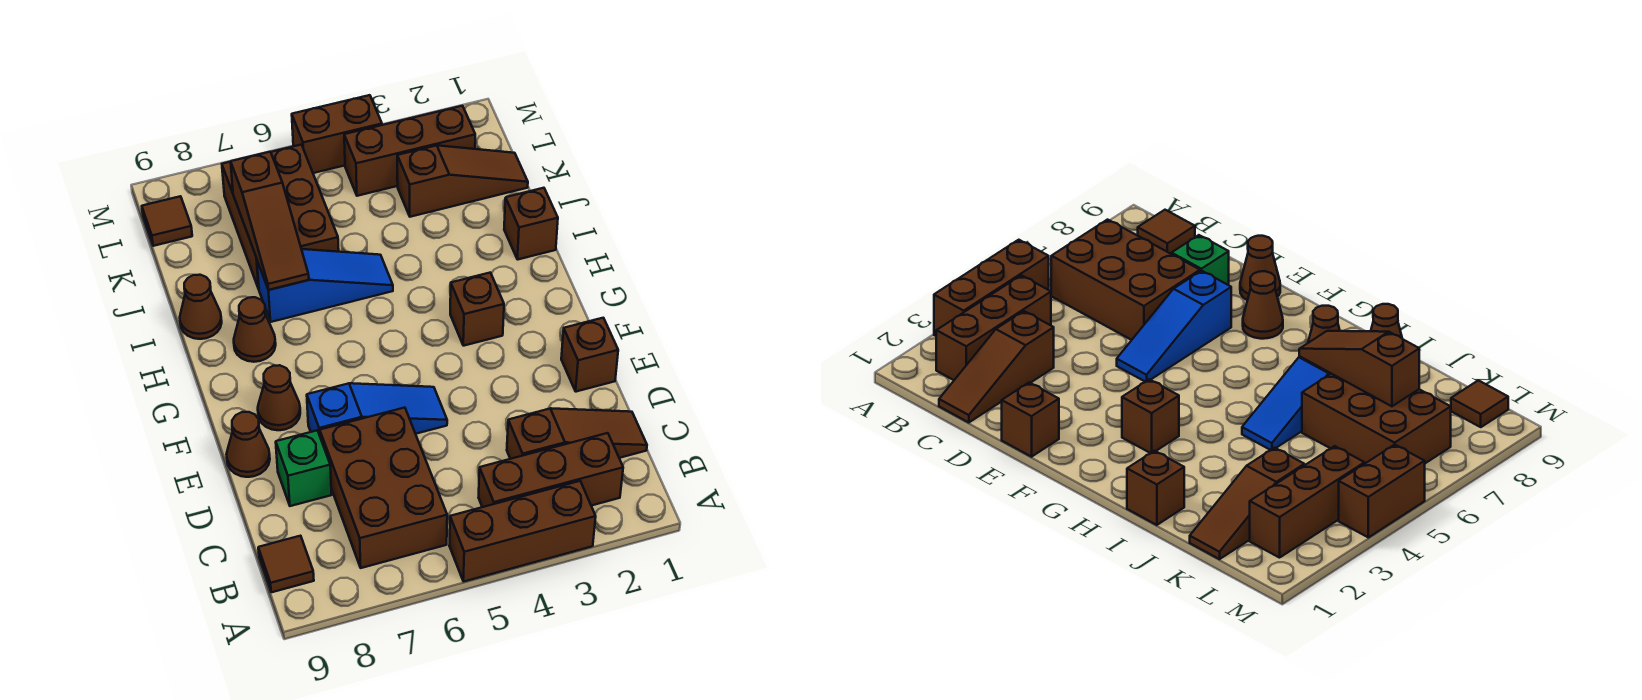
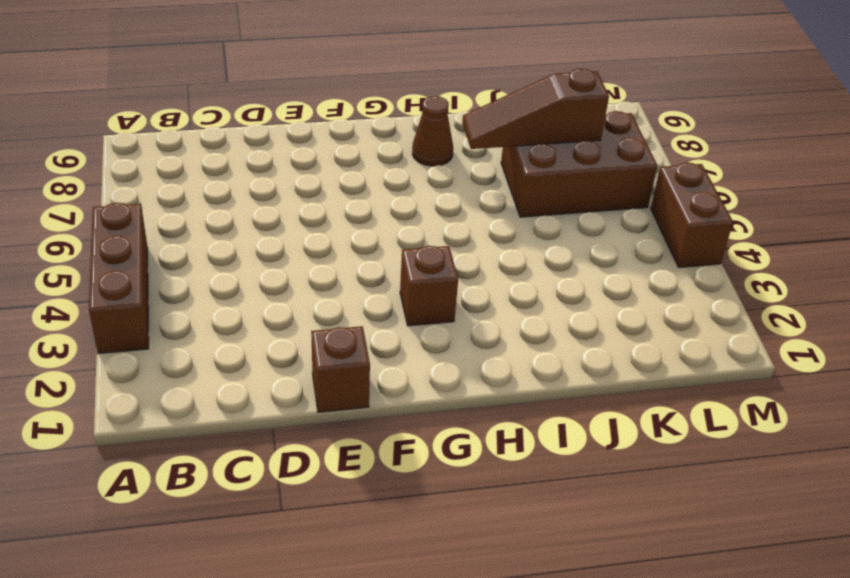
none -> brown brick B2:B4 level 1
none -> brown brick B6:D7 level 1
none -> brown tile B9 level 1

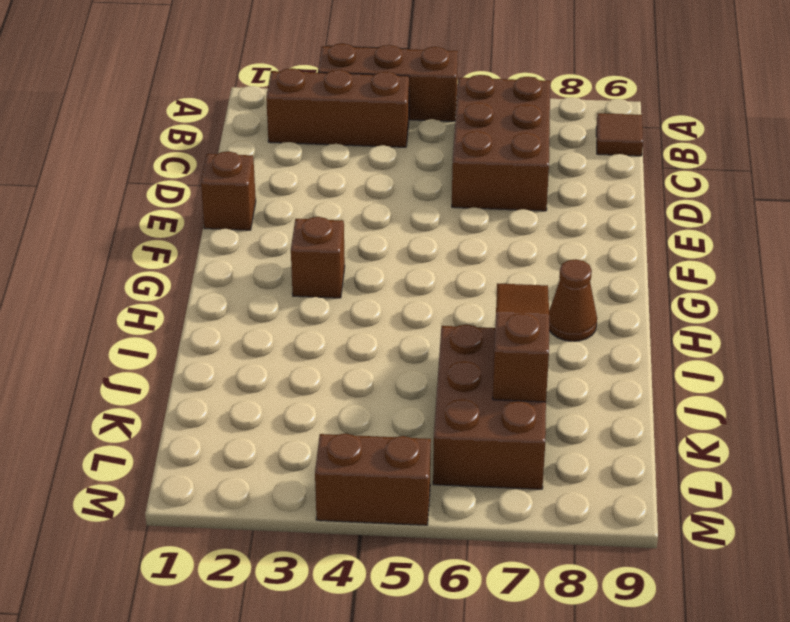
none -> brown slope C1:C3 level 1 top 3
none -> green brick D8 level 1
none -> blue slope E5:E7 level 1 top 7

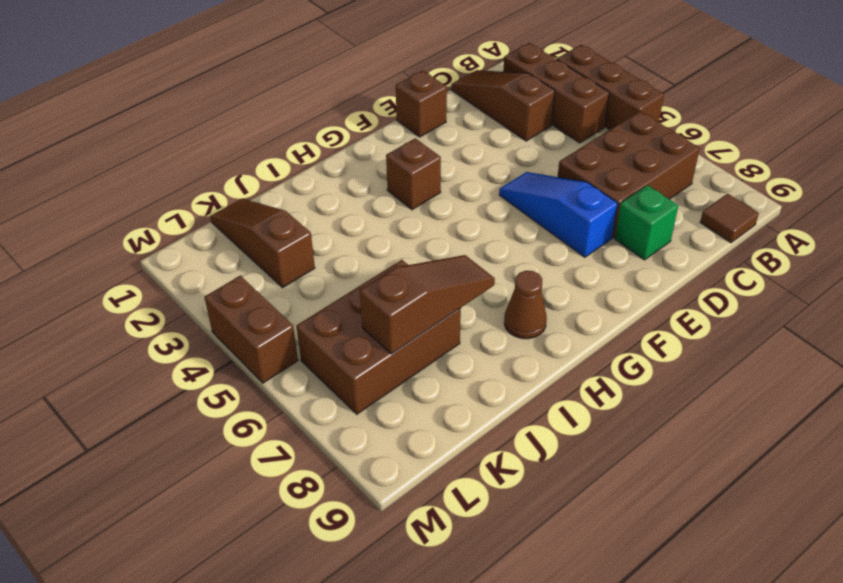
none -> brown cone E9 level 1
none -> brown cone F8 level 1
none -> brown brick I1 level 1

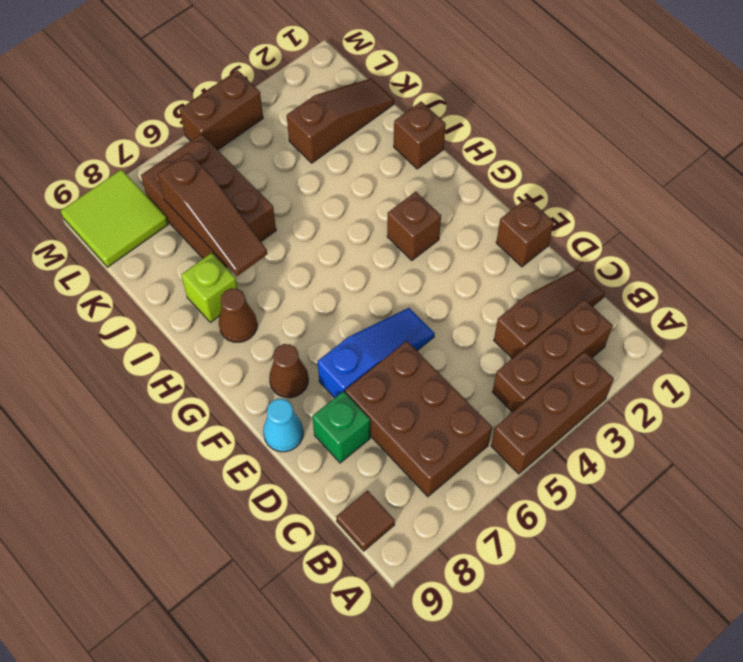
cyan cone E9 level 1 -> brown cone E9 level 1
lime brick I8 level 1 -> none
lime tile L8:M9 level 1 -> brown tile L9 level 1
none -> blue slope I5:I7 level 1 top 7
none -> brown cone I9 level 1
none -> brown brick L2:L4 level 1

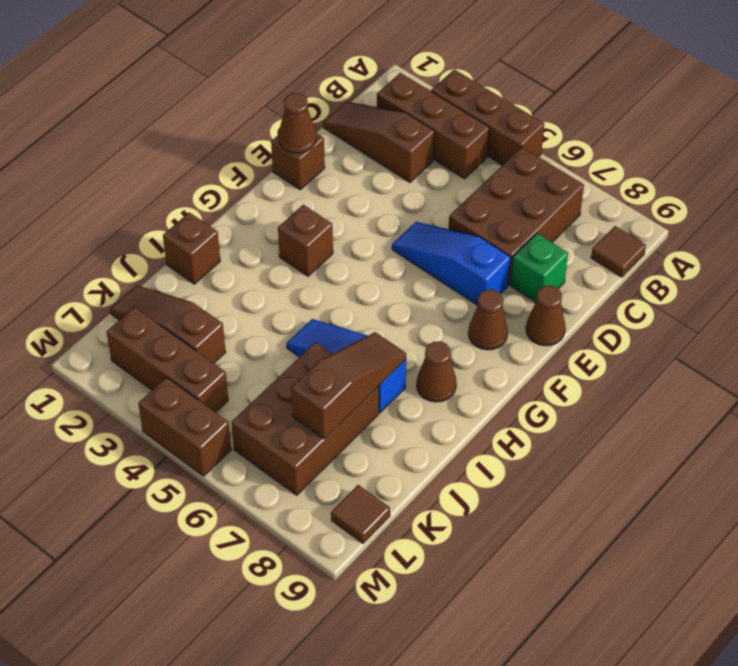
brown cone E1 level 2 -> brown cone I9 level 1

